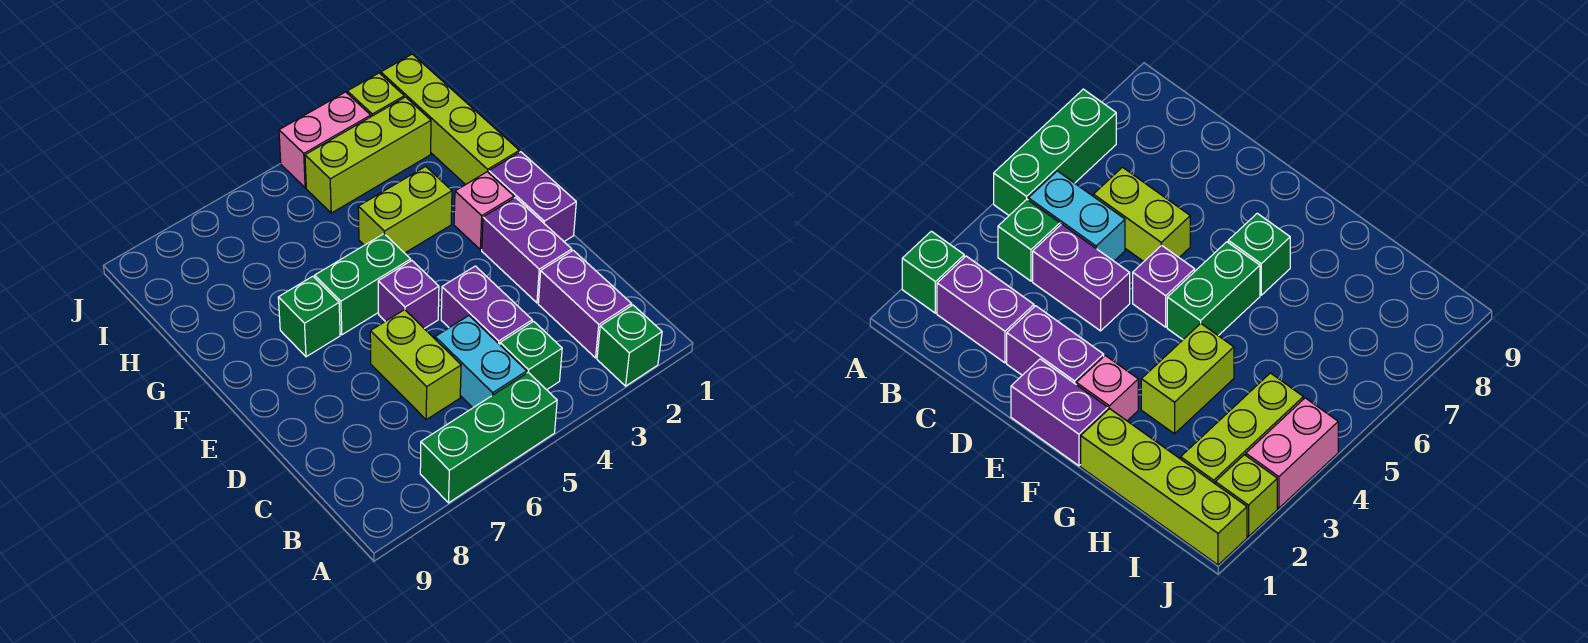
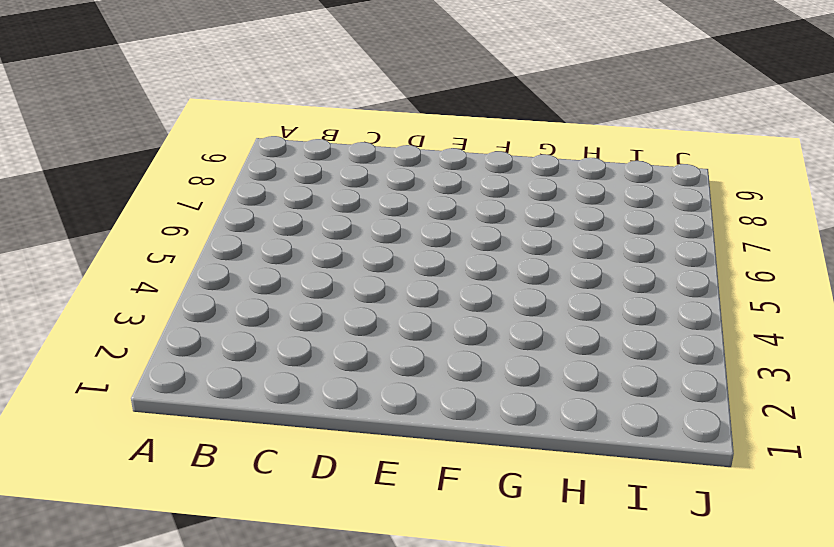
none -> green brick A2 level 1
none -> green brick A5:A7 level 1
none -> purple brick B2:C2 level 1

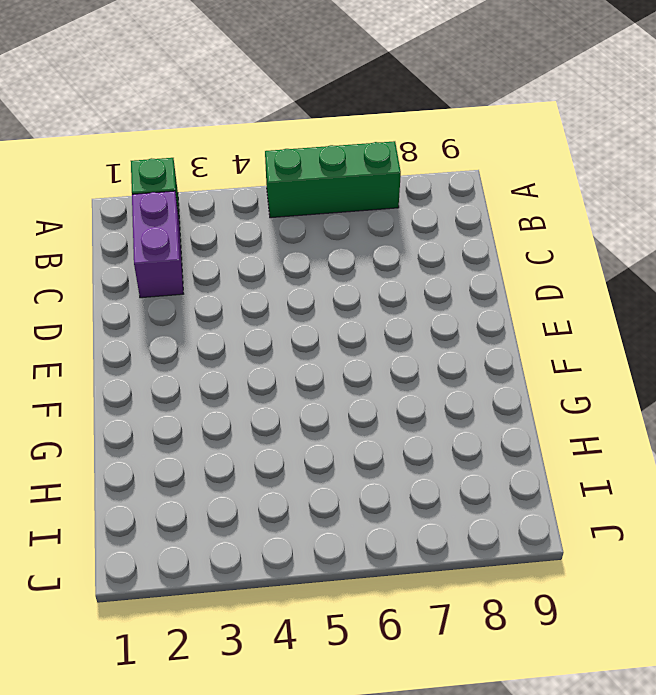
none -> green brick B4 level 1
none -> cyan brick B5:C5 level 1
none -> purple brick C4:D4 level 1

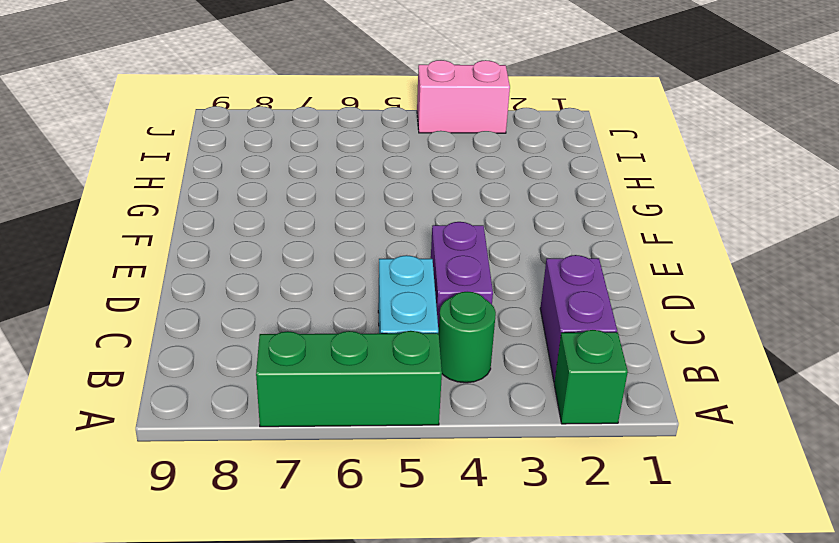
green round brick B4 level 1 -> green brick B4 level 1
none -> lime brick C6:D6 level 1
none -> purple brick D2:E2 level 1
none -> purple brick E1:F1 level 1

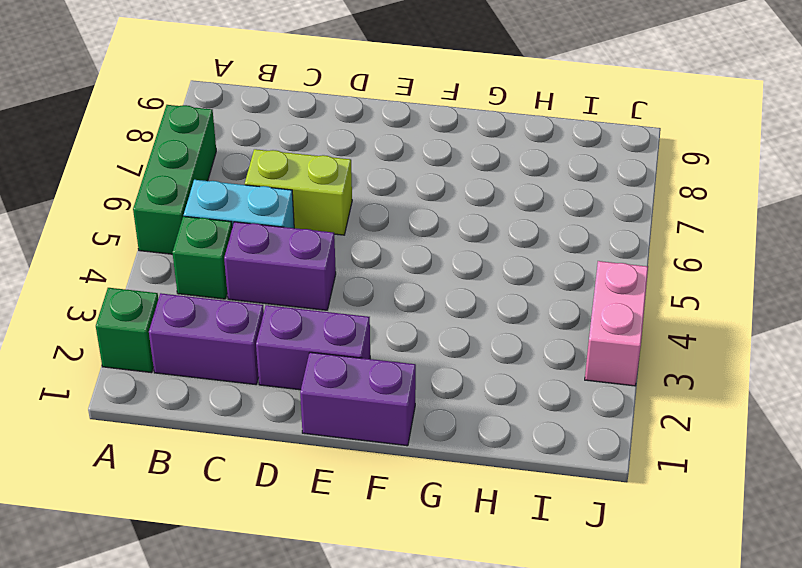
none -> purple brick E5 level 1
none -> pink brick F2 level 1
none -> green brick F5:F6 level 1

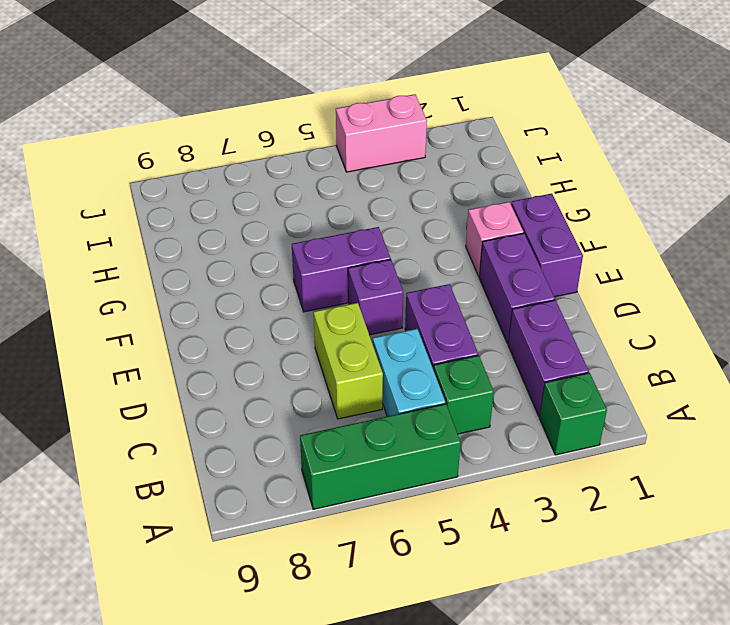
purple brick F5:F6 level 1 -> green brick F5:F6 level 1
none -> green brick F7 level 1
none -> lime brick G1:J1 level 1
none -> lime brick G3:G4 level 1

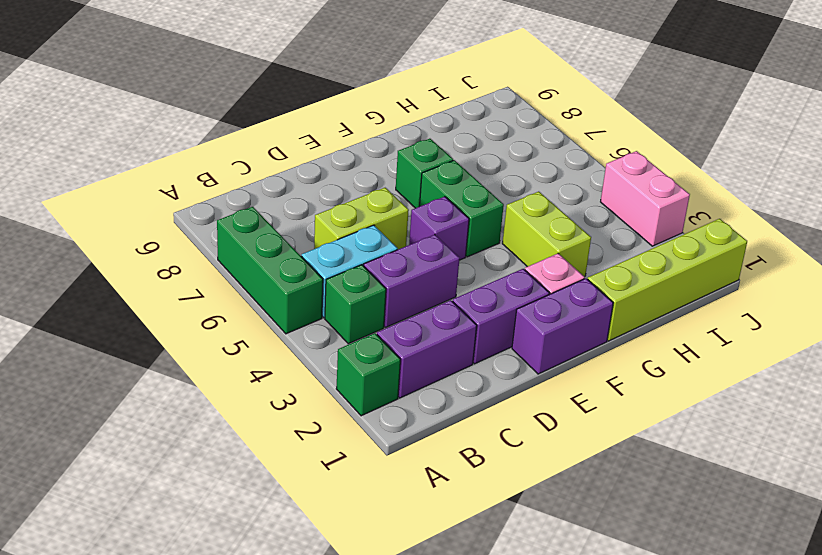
none -> lime brick I2:I4 level 1
none -> lime brick J2 level 1

